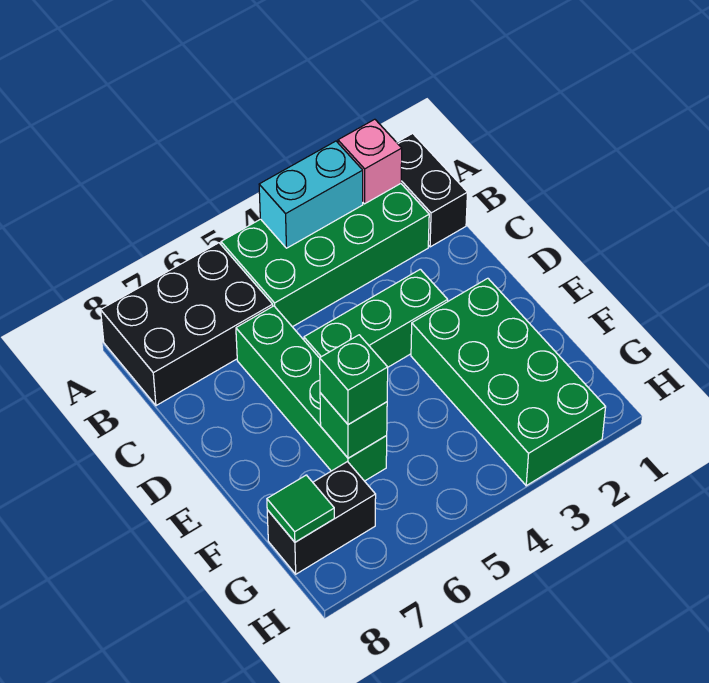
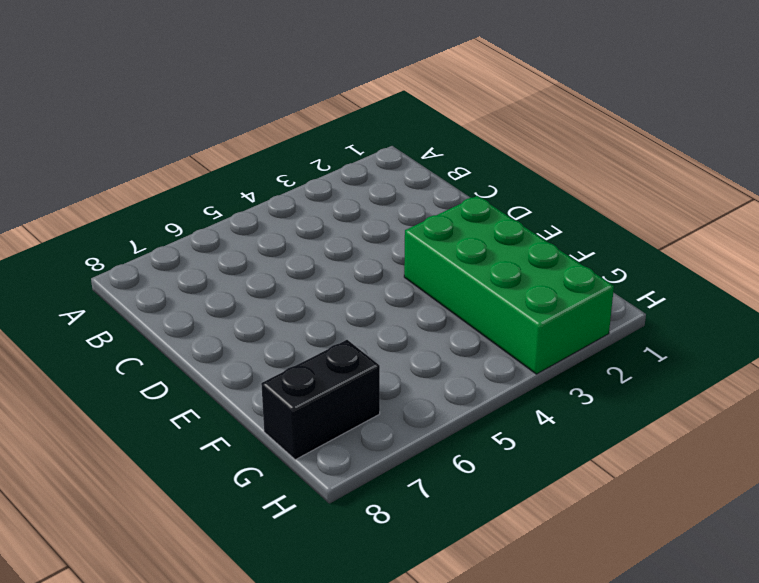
none -> black brick A1:B1 level 1
none -> green brick A2:B5 level 1
none -> black brick A6:B8 level 1

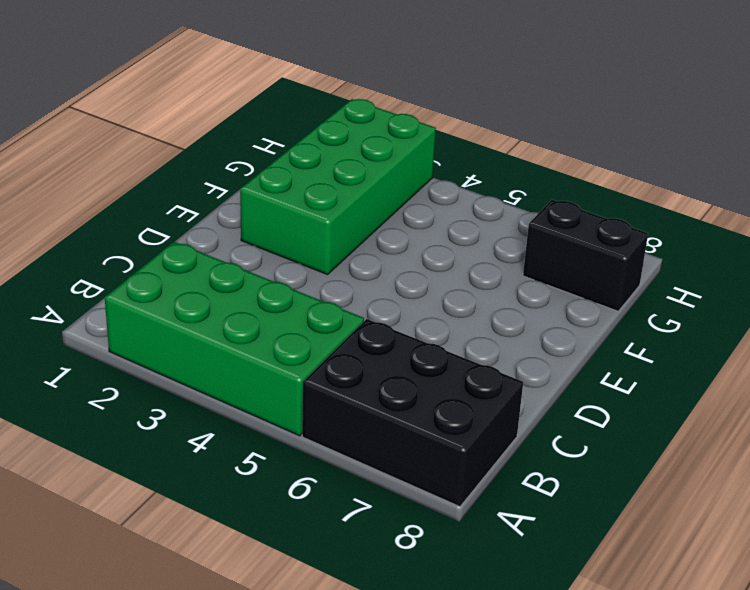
none -> black brick A1:B1 level 1
none -> green brick C6:F6 level 1
none -> green brick D3:D5 level 1

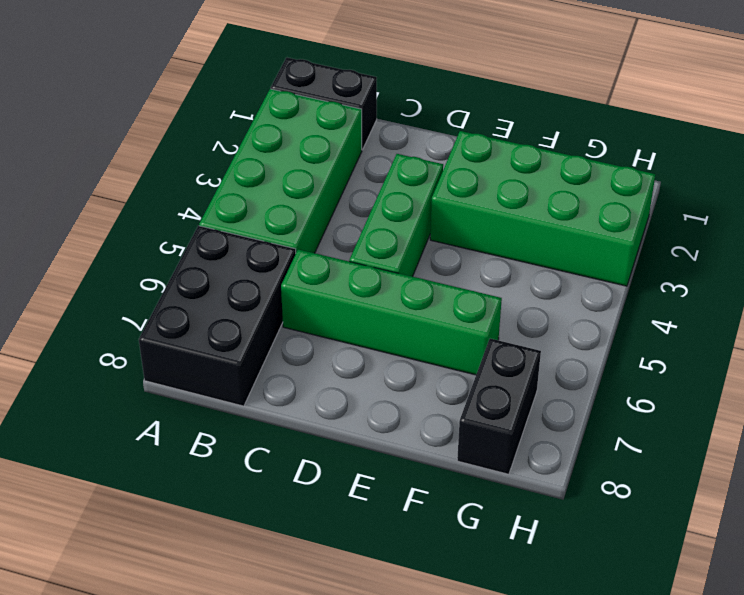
none -> pink brick A2 level 2
none -> cyan brick A3:A4 level 2
none -> green brick F6 level 2

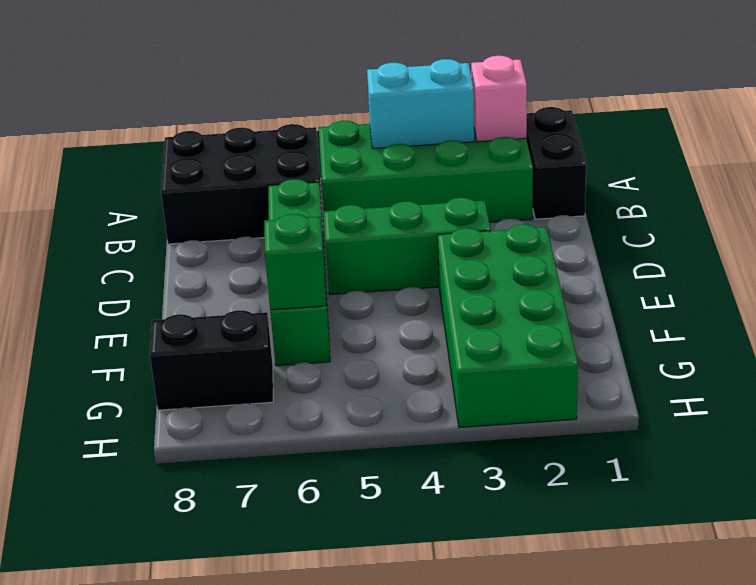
none -> green tile G8 level 2
none -> green brick F6 level 3

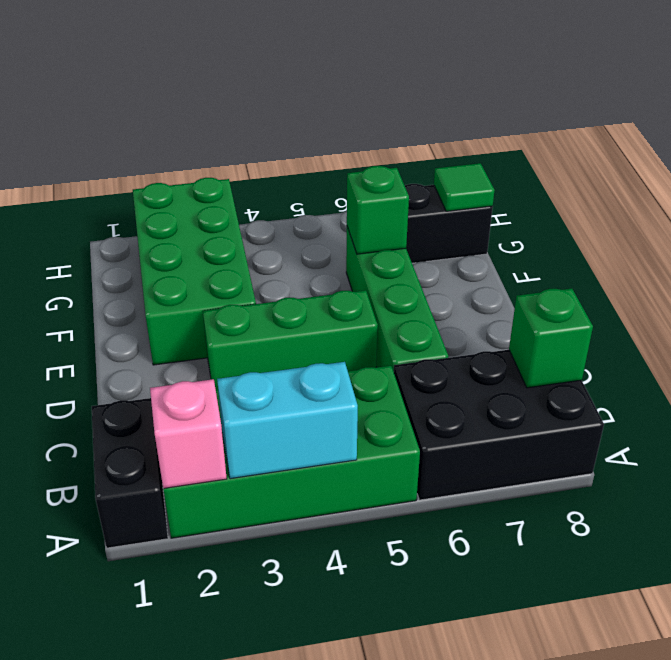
green brick B8 level 2 -> green brick F6 level 3

